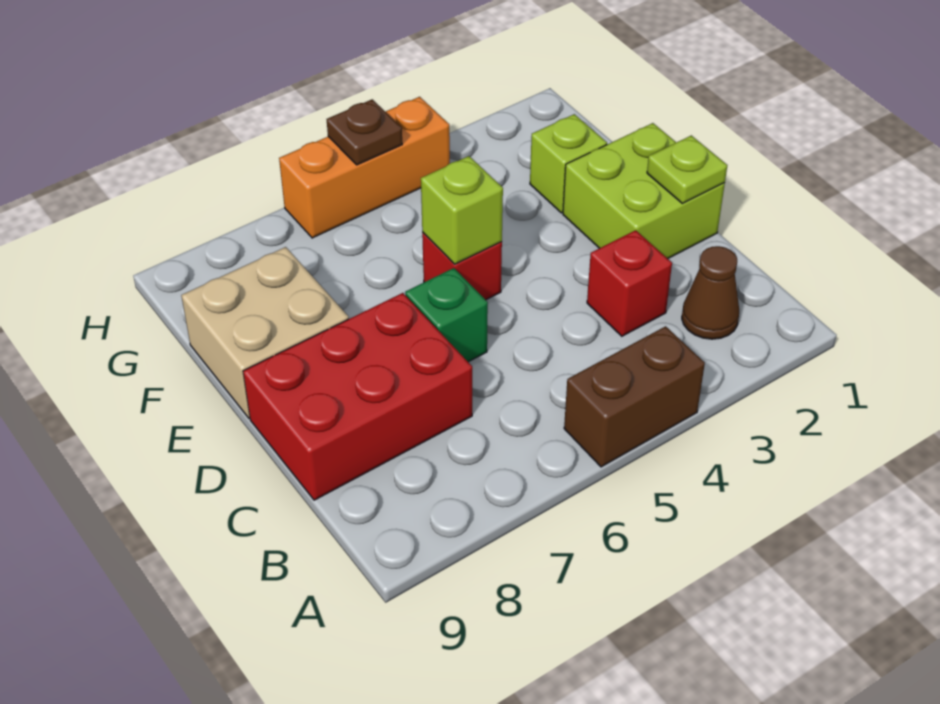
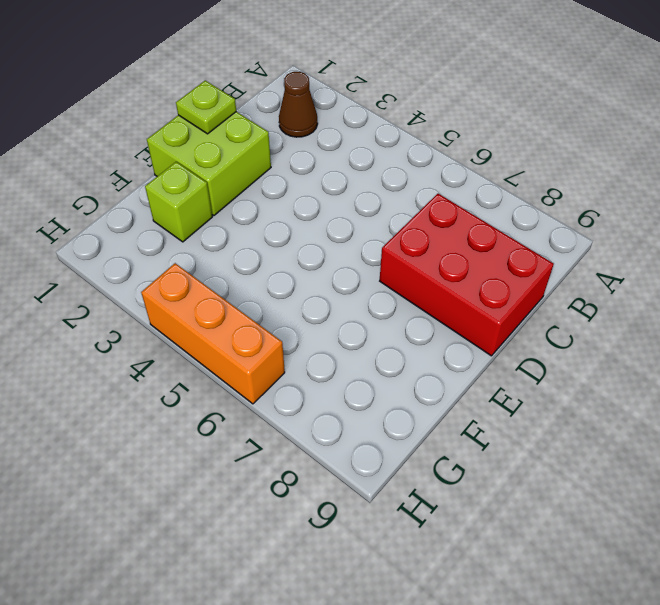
none -> brown brick A4:A5 level 1
none -> red brick C3 level 1
none -> green brick D6 level 1

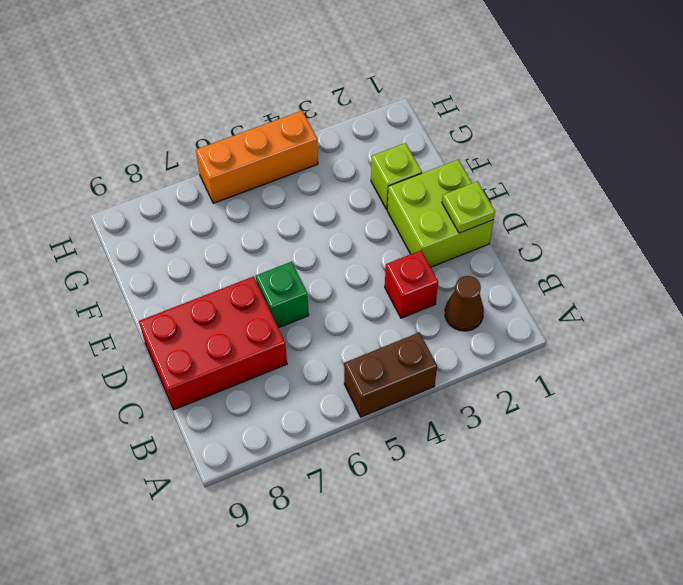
none -> red brick E5 level 1
none -> tan brick E8:F9 level 1
none -> lime brick E5 level 2

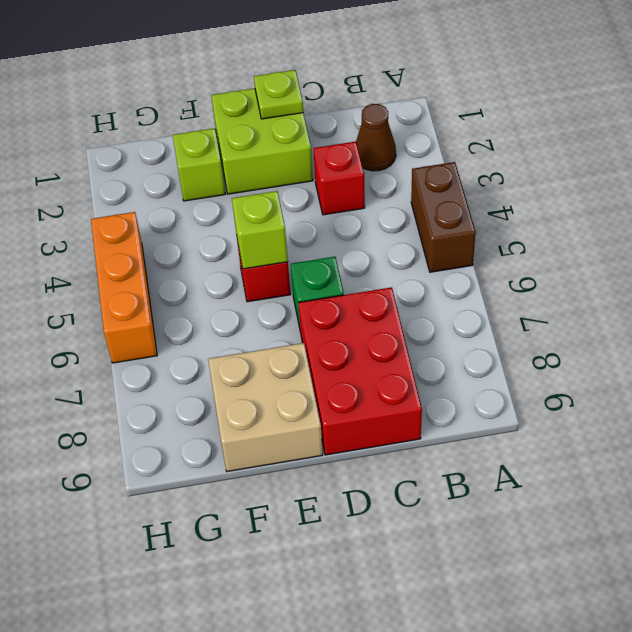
none -> brown plate H5 level 2

